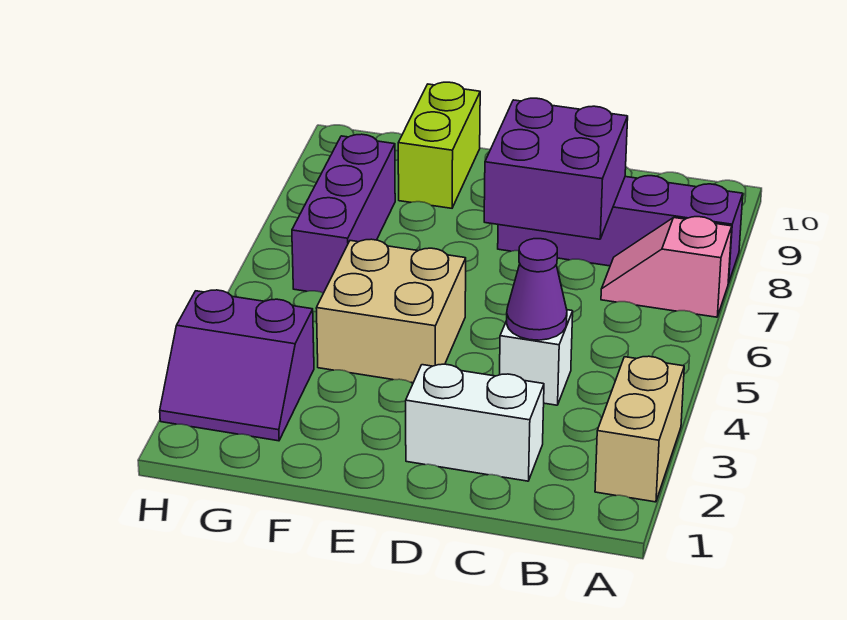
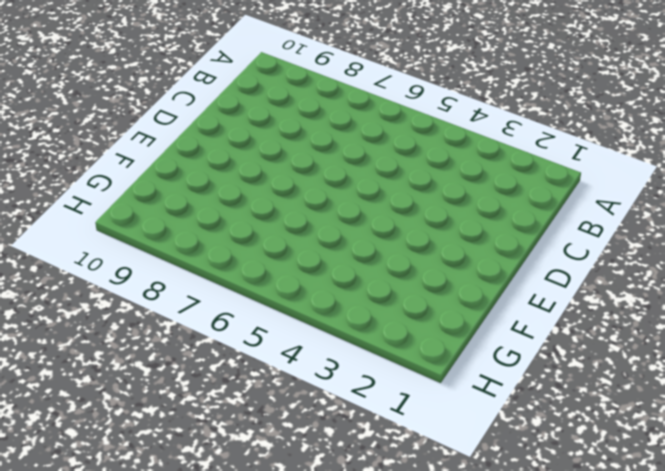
none -> tan brick A2:A3 level 1
none -> pink slope A7:B7 level 1 top A

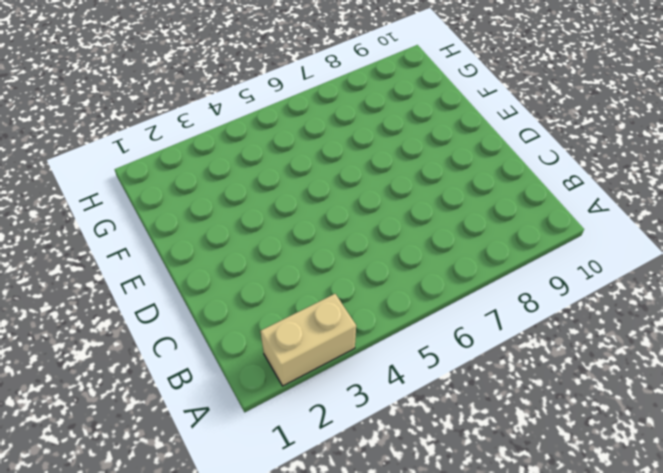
none -> pink slope A7:B7 level 1 top A
none -> purple brick A8:D8 level 1

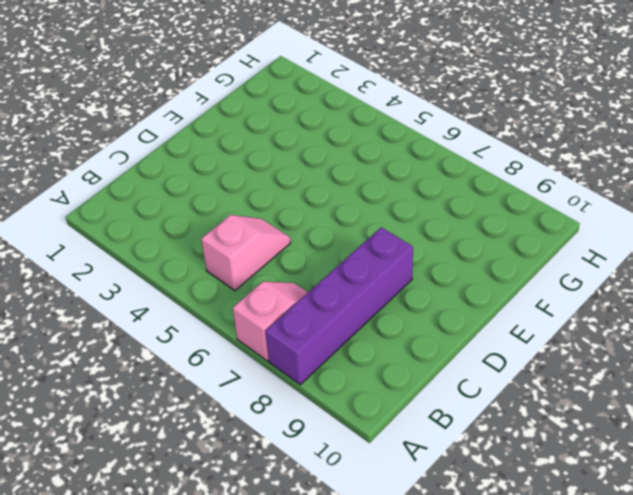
pink slope B5:C5 level 1 top B -> none
none -> tan brick A2:A3 level 1
none -> white brick C2:D2 level 1

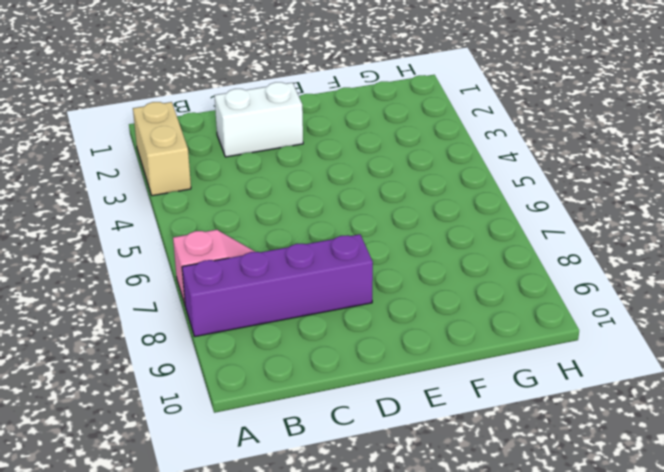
none -> white brick C4 level 1
none -> tan brick E4:F5 level 1

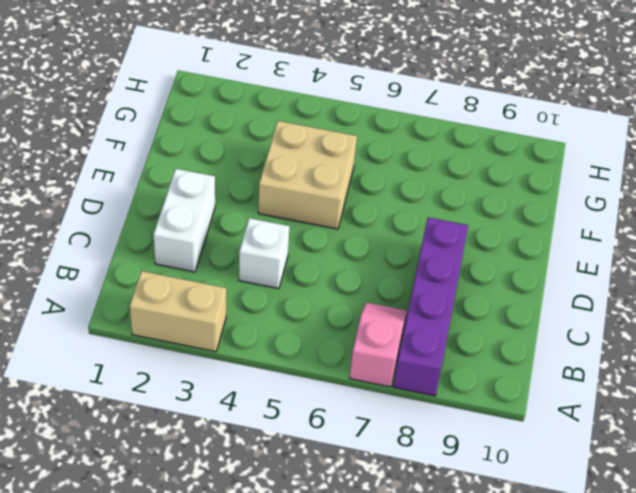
none -> lime brick F9:F10 level 1
none -> purple slope G2:H3 level 1 top 3

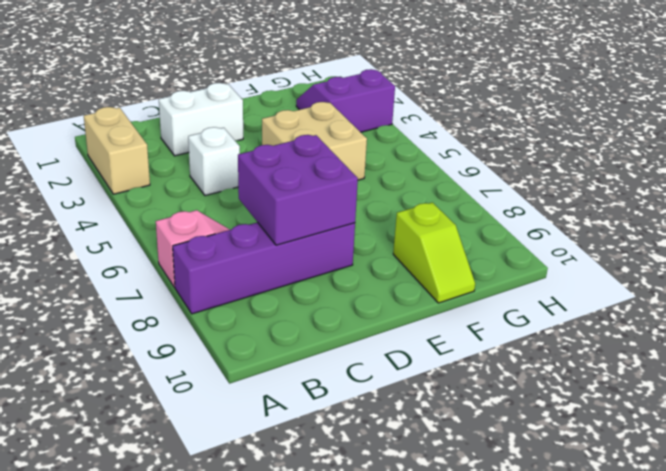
lime slope F9:F10 level 1 top 9 -> lime brick F9:F10 level 1
none -> purple brick G6:G8 level 1
none -> purple cone C4 level 2

